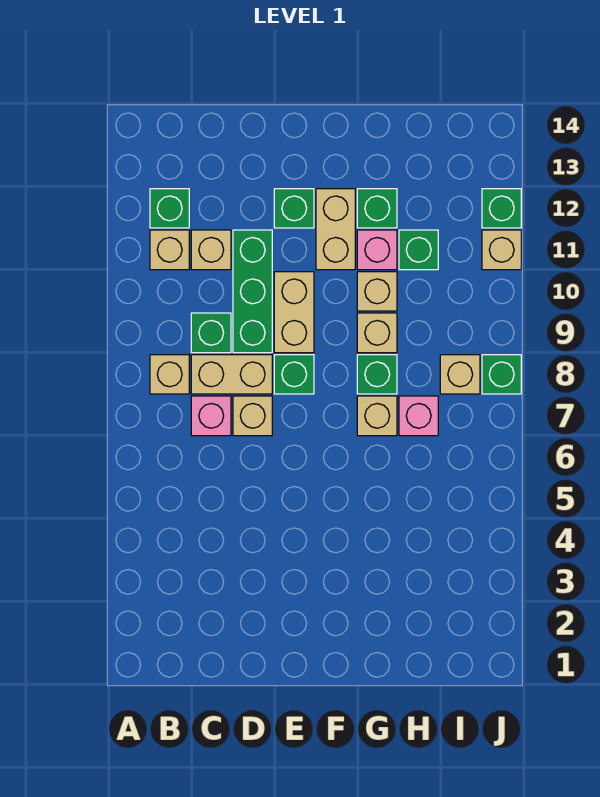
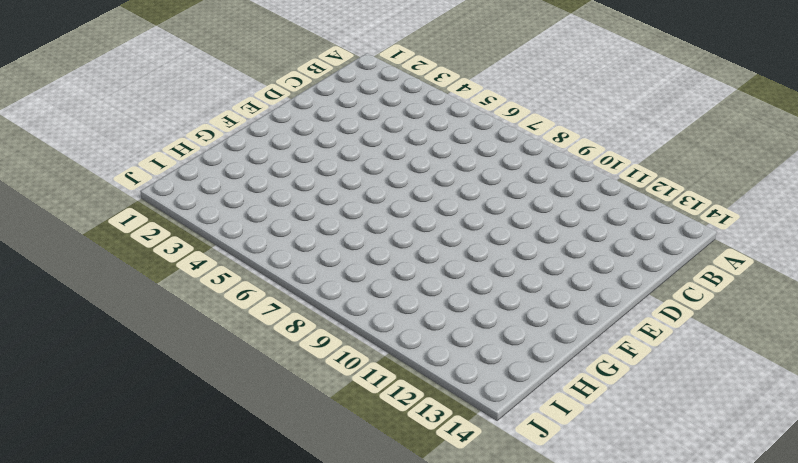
none -> tan brick B8 level 1
none -> tan brick B11 level 1
none -> green brick B12 level 1

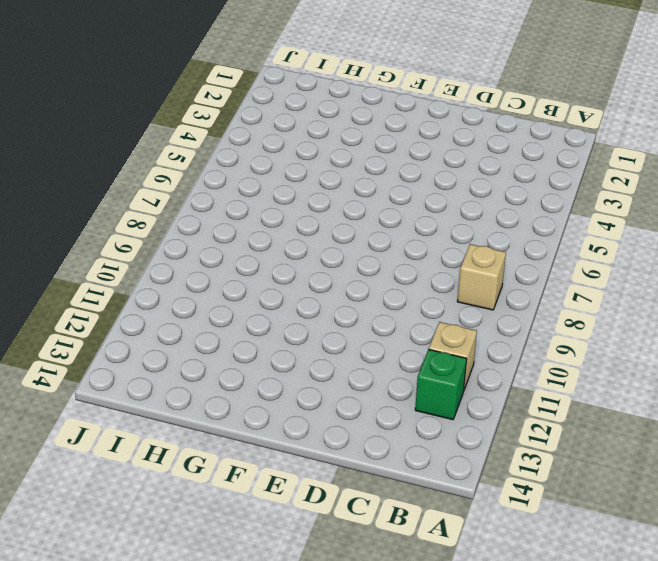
none -> pink brick C7 level 1
none -> tan brick C8:D8 level 1
none -> green brick C9 level 1

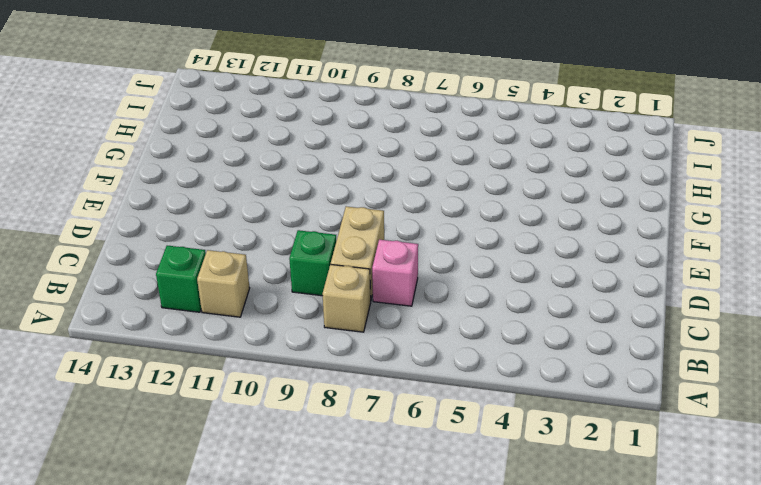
none -> tan brick C11 level 1
none -> tan brick D7 level 1
none -> green brick D9:D11 level 1

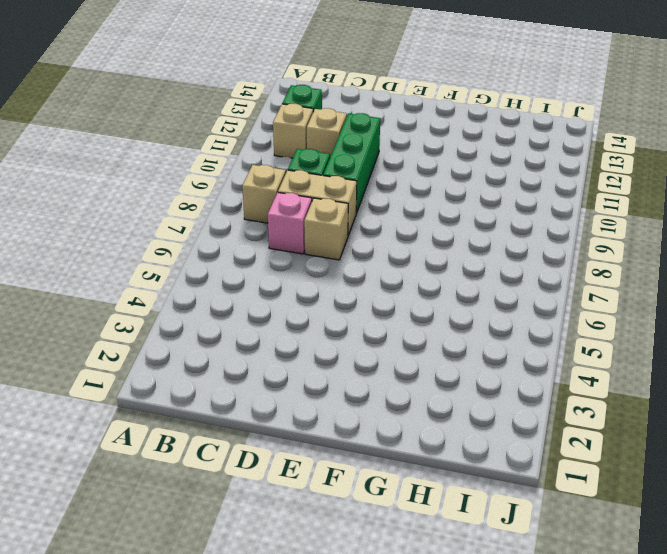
none -> green brick E8 level 1
none -> tan brick E9:E10 level 1
none -> green brick E12 level 1

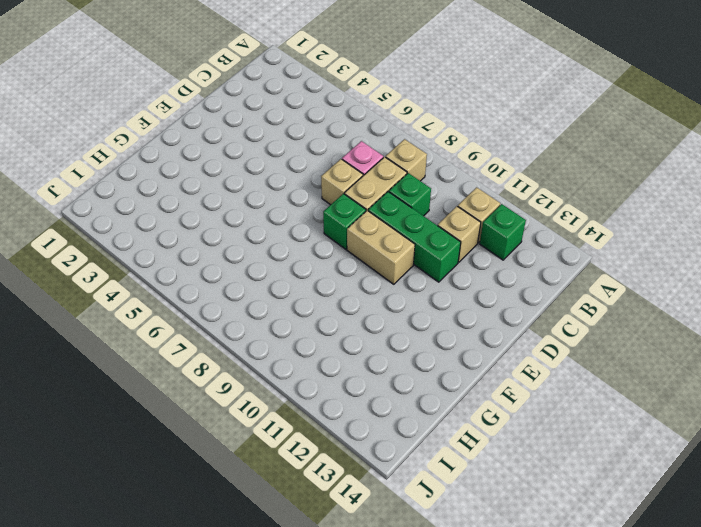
none -> green brick E12 level 1
none -> tan brick F11:F12 level 1
none -> tan brick G7 level 1

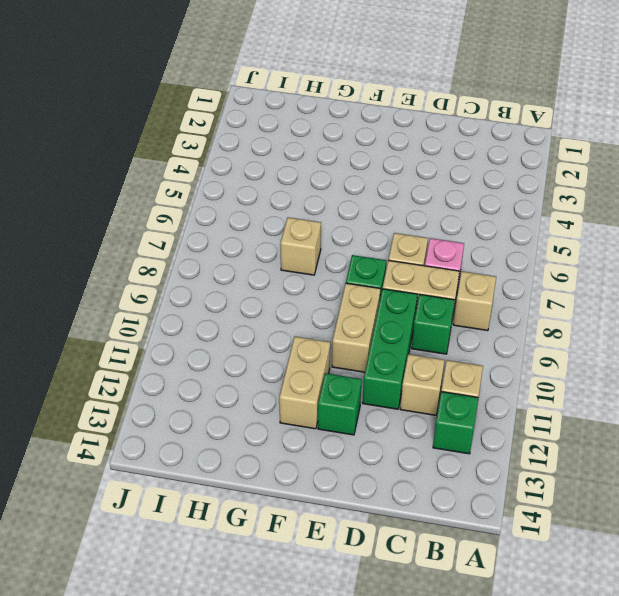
none -> green brick G8 level 1
none -> tan brick G9 level 1
none -> tan brick G10 level 1

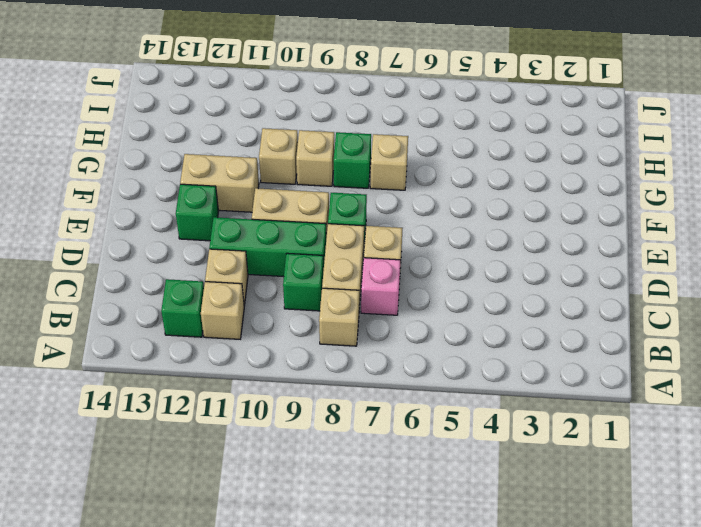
none -> pink brick G11 level 1
none -> green brick G12 level 1
none -> pink brick H7 level 1

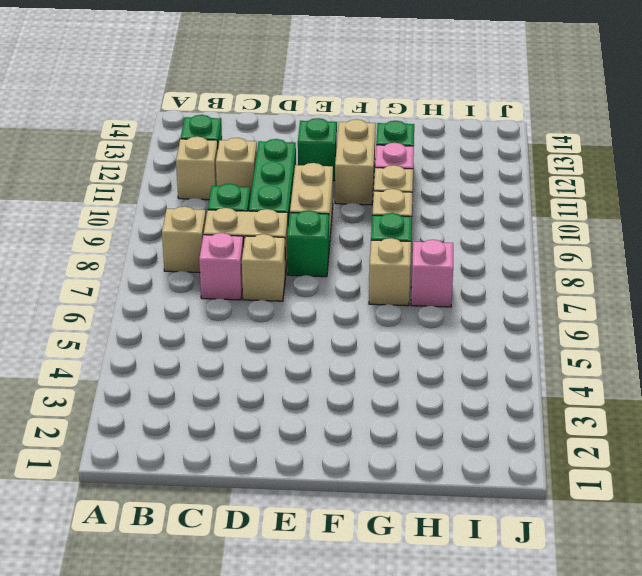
none -> green brick H11 level 1
none -> tan brick I8 level 1
none -> green brick J8 level 1

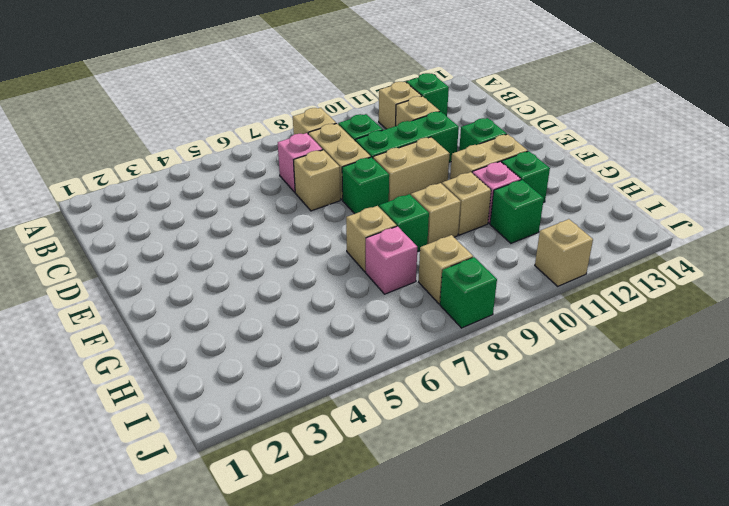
none -> green brick J12 level 1

